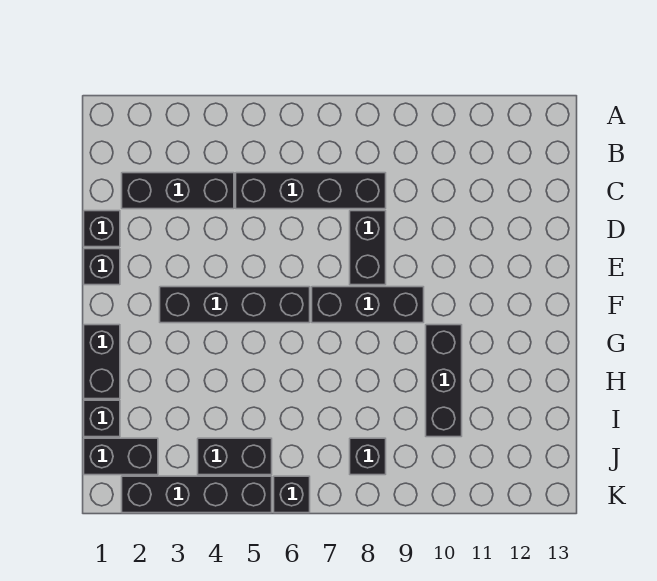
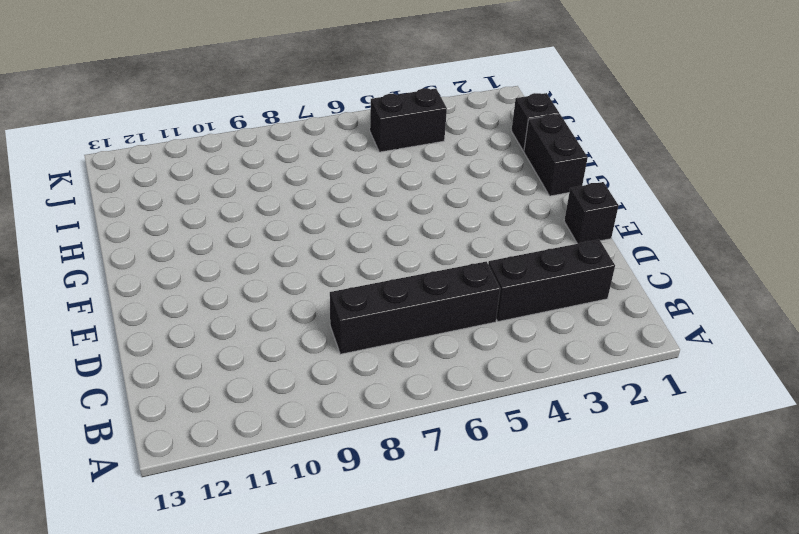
none -> black brick D1 level 1
none -> black brick D8:E8 level 1
none -> black brick F3:F6 level 1

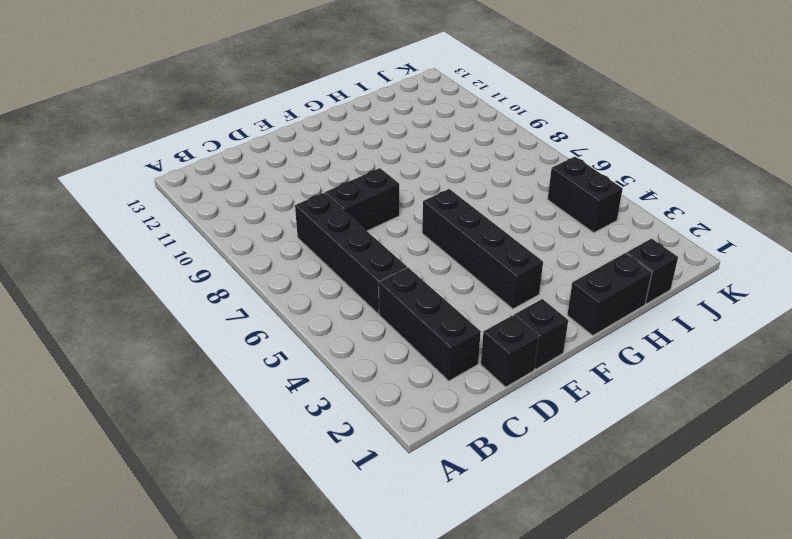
none -> black brick F7:F9 level 1
none -> black brick G10:I10 level 1
none -> black brick J1:J2 level 1

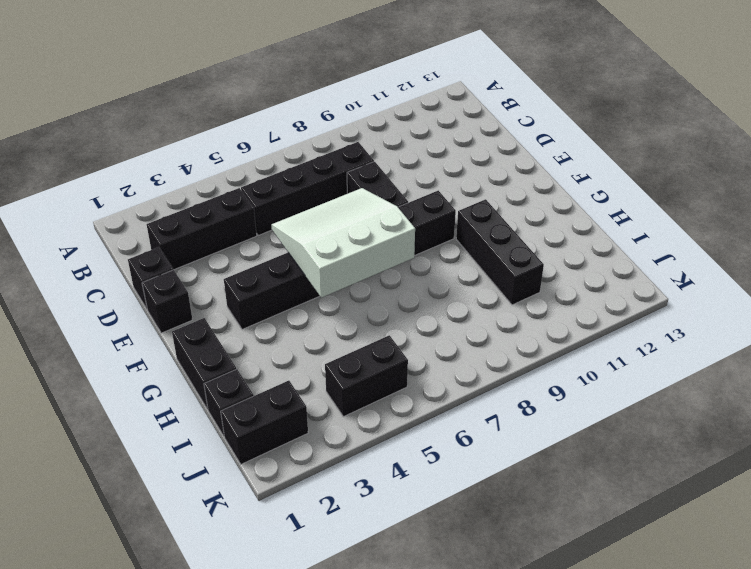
white slope E5:G7 level 2 top G -> none
none -> black brick J8 level 1
none -> black brick K2:K5 level 1
none -> black brick K6 level 1

